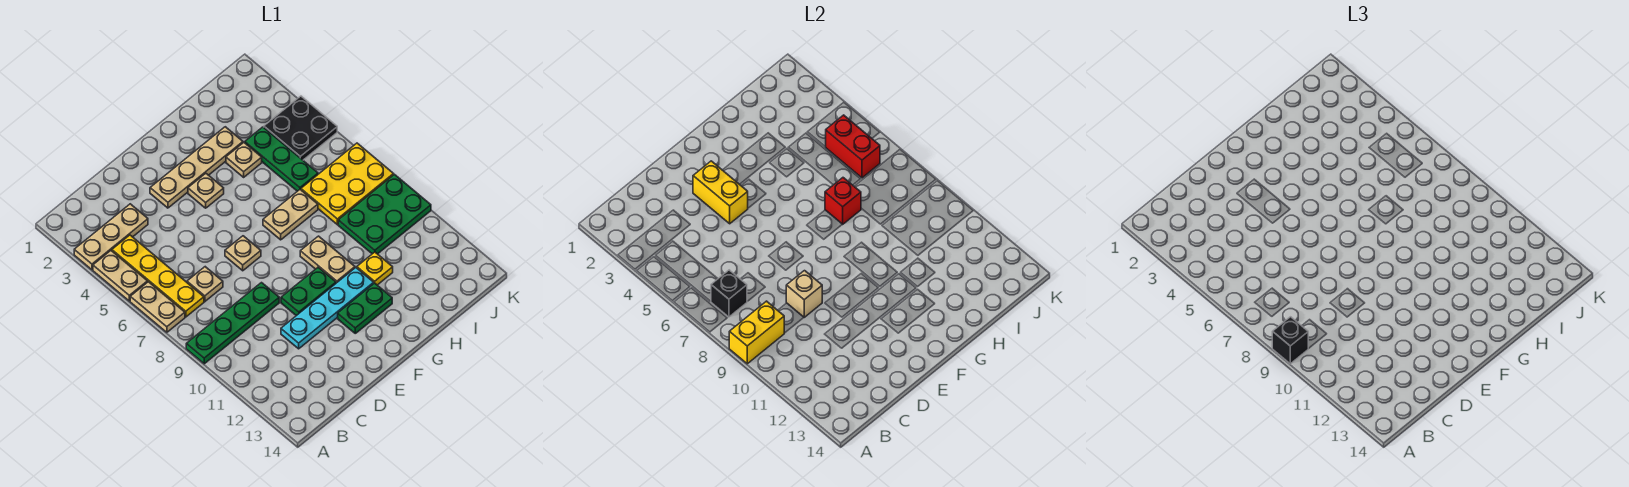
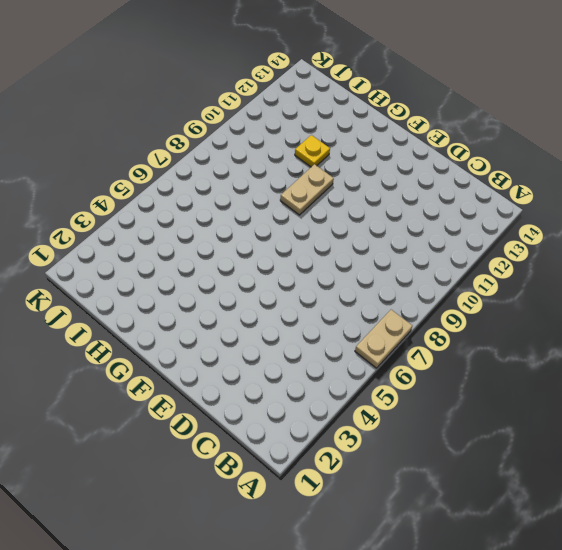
none -> tan plate A3:C3 level 1
none -> tan plate A4:A5 level 1
none -> green plate A9:D9 level 1

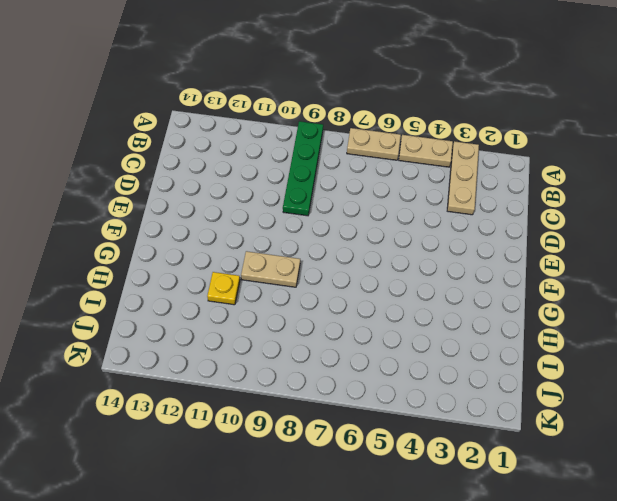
none -> yellow plate B4:B7 level 1
none -> tan plate C7 level 1
none -> cyan plate D11:G11 level 1

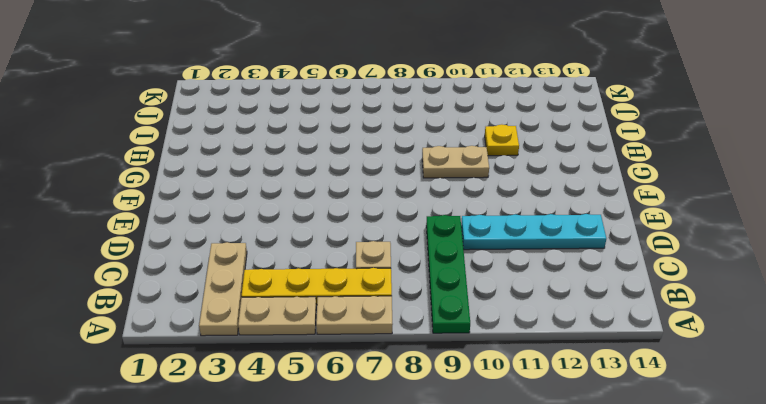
cyan plate D10:D13 level 1 -> cyan plate D11:G11 level 1
none -> tan plate E3:H3 level 1
none -> tan plate E7 level 1
none -> green plate E10:F10 level 1

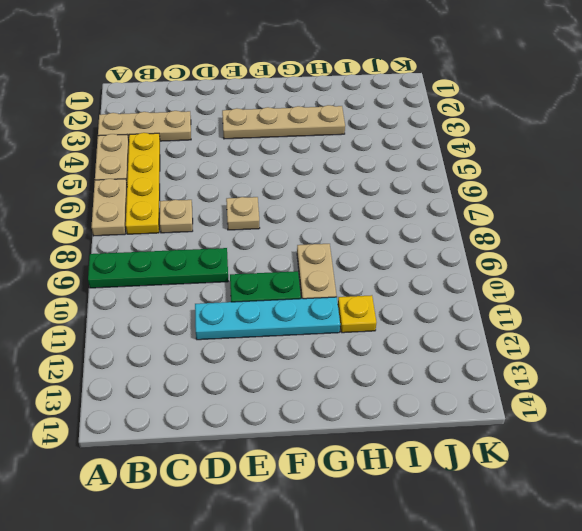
none -> tan plate F4 level 1
none -> green plate F12:G12 level 1
none -> tan plate G7:H7 level 1

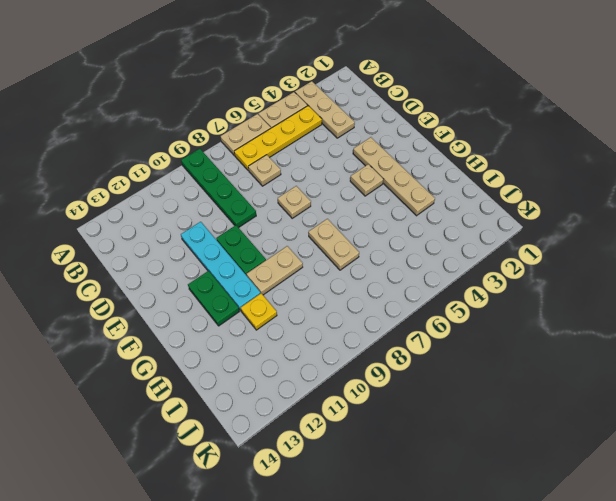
none -> tan plate H4 level 1
none -> green plate I4:I6 level 1
none -> yellow plate I7:K8 level 1

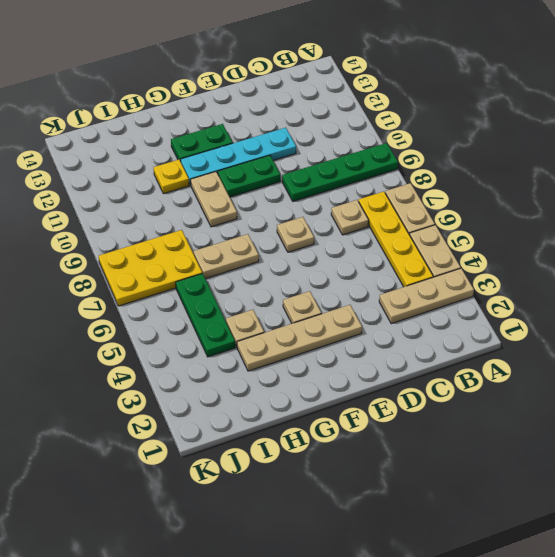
none -> green plate I9:K10 level 1
none -> black plate J4:K5 level 1
none -> yellow brick A9:B9 level 2

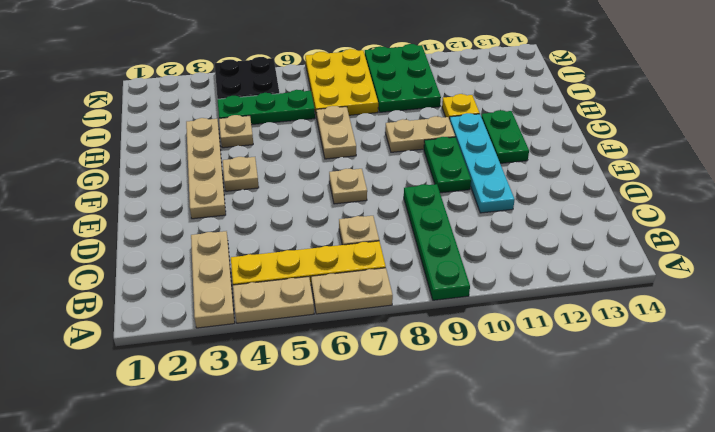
none -> yellow brick A9:B9 level 2
none -> black brick B7 level 2
none -> tan brick D9 level 2

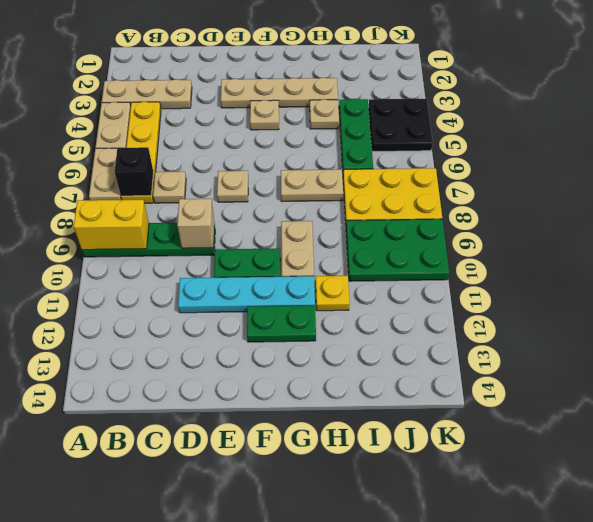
none -> yellow brick E3:E4 level 2
none -> red brick H7 level 2
none -> red brick J5:J6 level 2

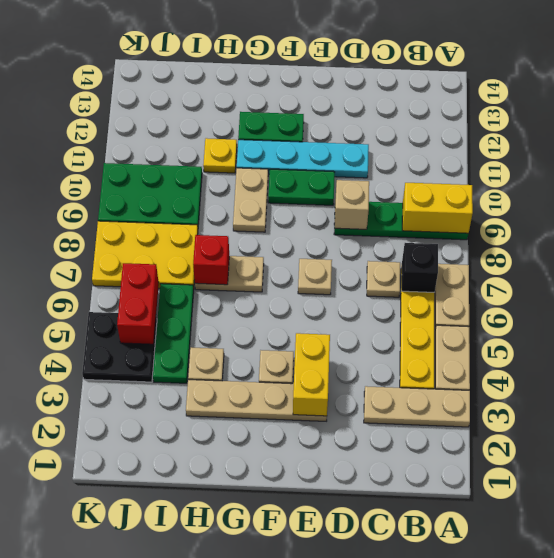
none -> black brick A9 level 3

